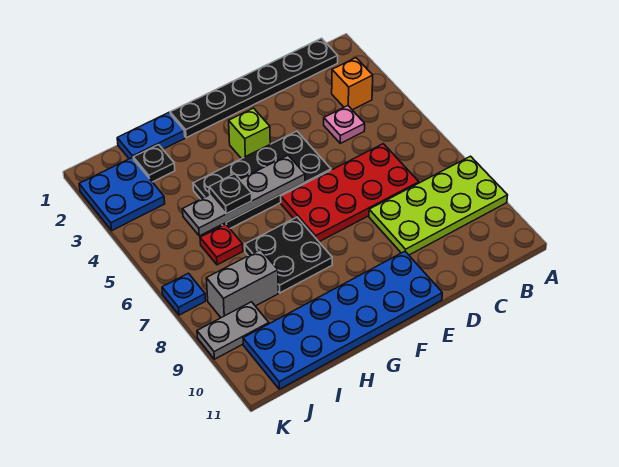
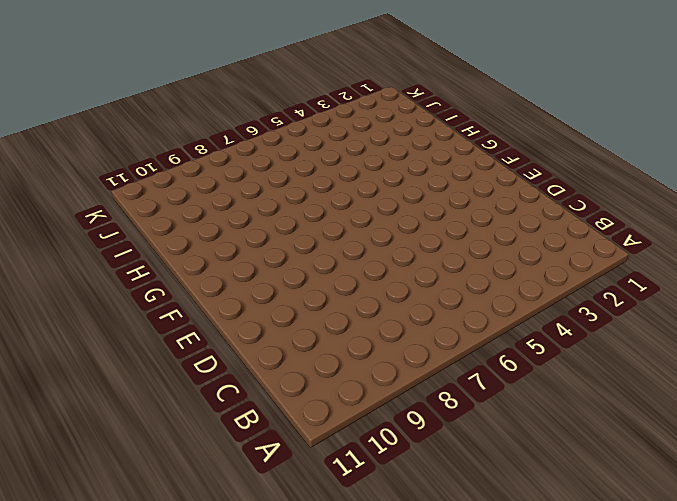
none -> lime plate A8:D9 level 1
none -> black plate B1:G1 level 1
none -> orange brick B3 level 1

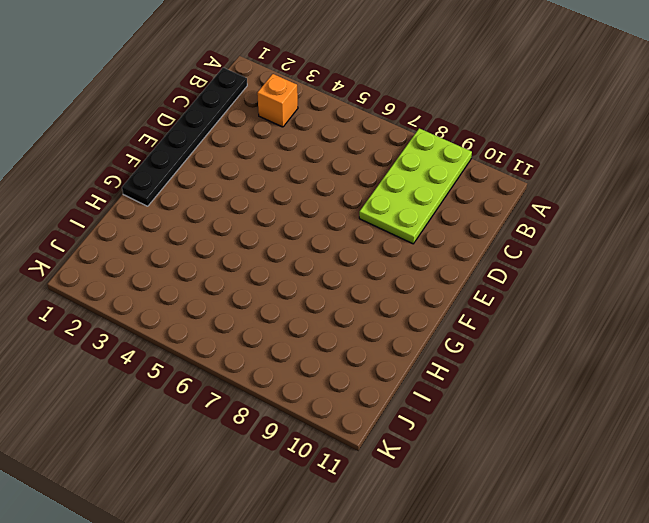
none -> pink plate C4 level 1
none -> red plate C6:F7 level 1
none -> black plate E4:H5 level 1

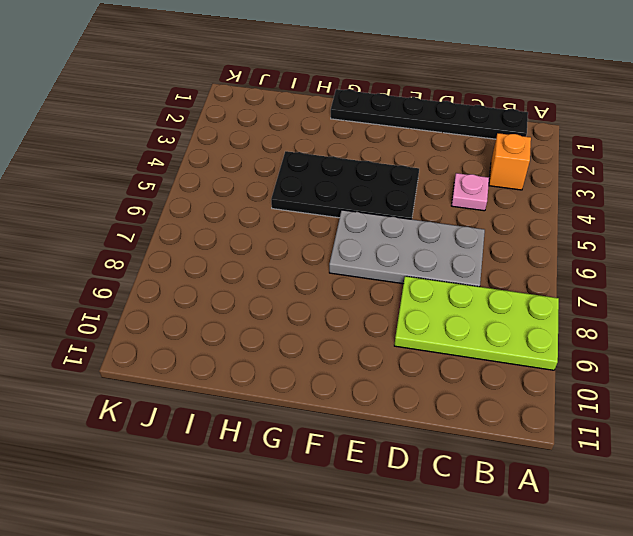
grey plate C6:F7 level 1 -> red plate C6:F7 level 1
none -> blue plate E10:J11 level 1
none -> lime brick F3 level 1
none -> black plate G7:H8 level 1

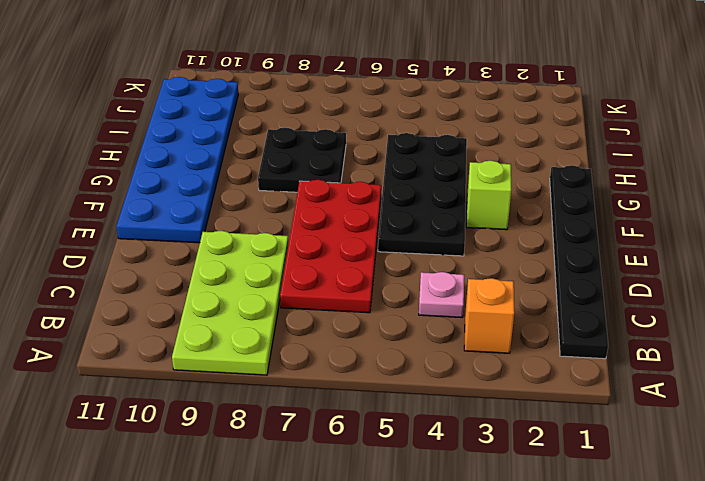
none -> blue plate H1:I1 level 1
none -> black plate I2 level 1
none -> red plate I6 level 1

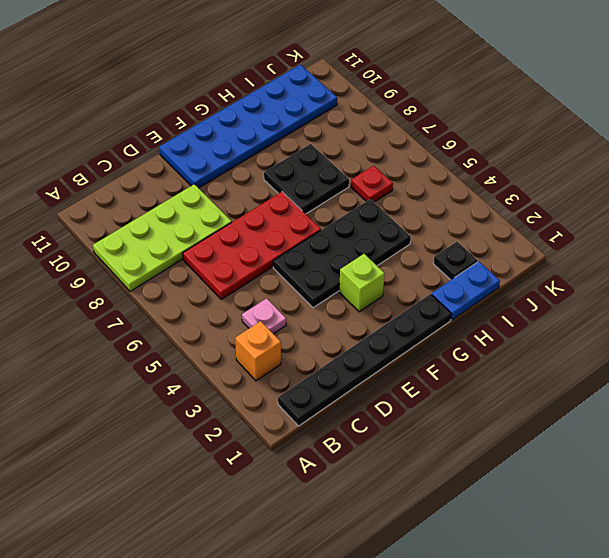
none -> grey brick I8:J8 level 1
none -> blue plate J2:K3 level 1
none -> grey plate J9:K9 level 1

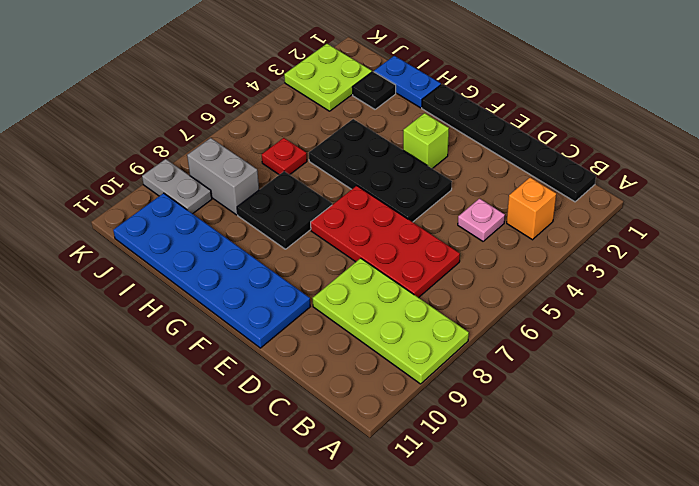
lime plate J2:K3 level 1 -> blue plate J2:K3 level 1
none -> blue plate K7 level 1
none -> grey plate F5:I5 level 2
none -> black plate H5 level 3

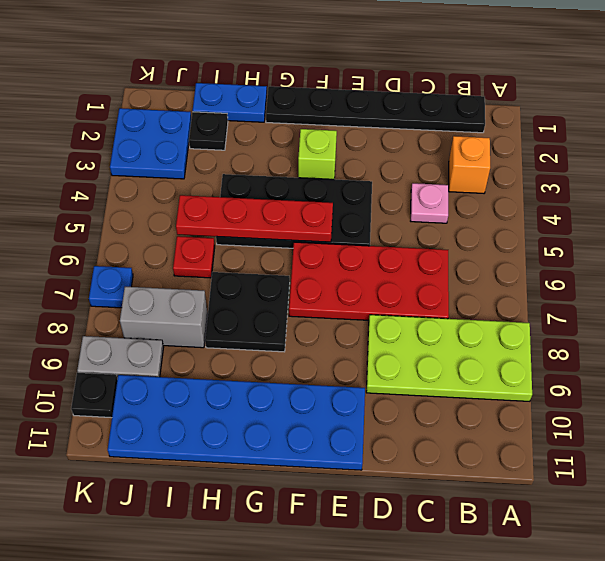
red plate F5:I5 level 2 -> grey plate F5:I5 level 2
black plate K10 level 1 -> black plate H5 level 3

